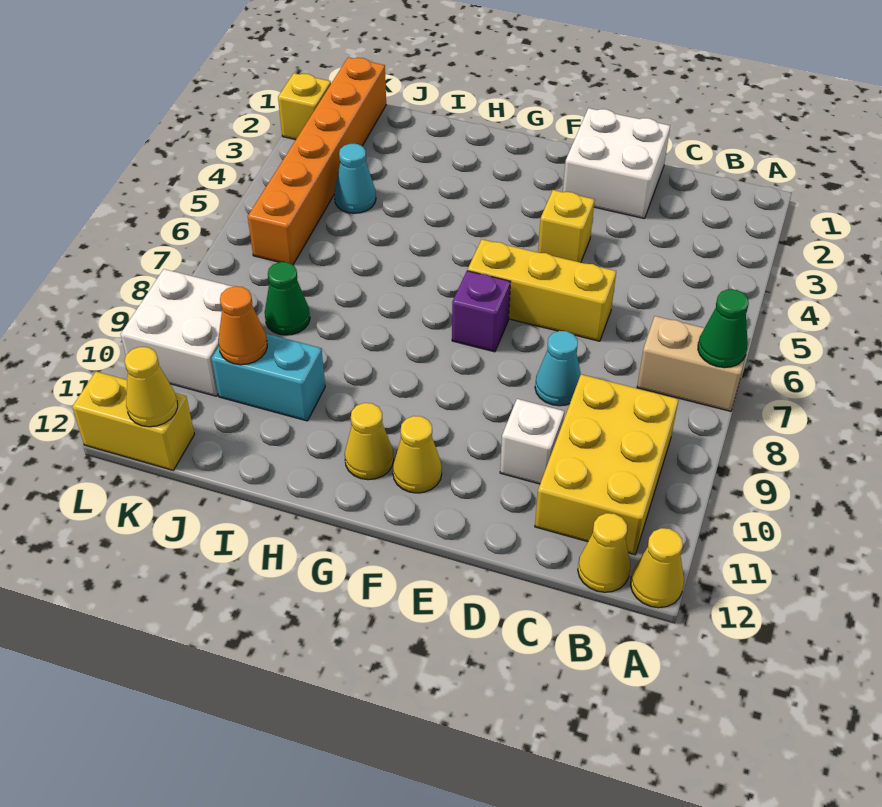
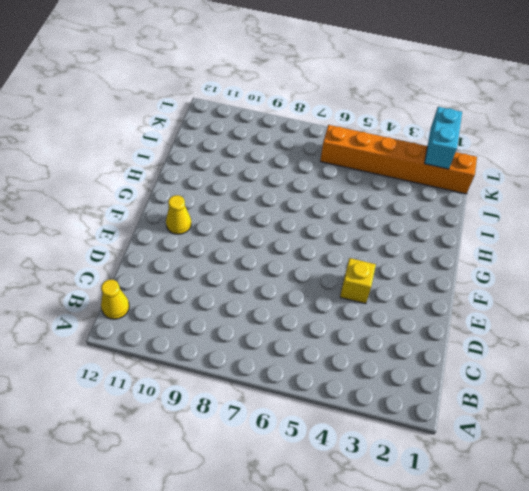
cyan brick K2:L2 level 2 -> cyan brick I10:J10 level 1
none -> tan brick A7:B7 level 1
none -> yellow cone A12 level 1
none -> yellow brick B9:C11 level 1

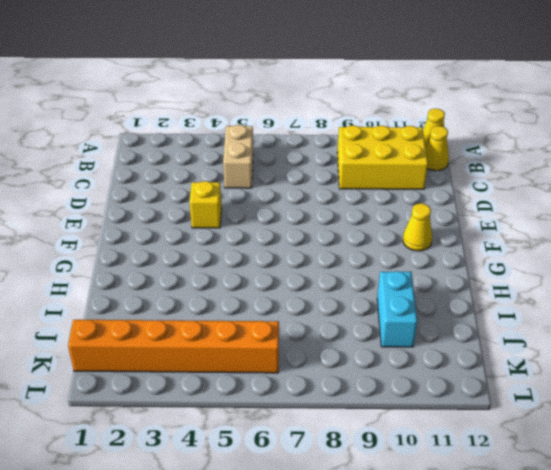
tan brick B5:C5 level 1 -> tan brick A7:B7 level 1
none -> white brick D1:E2 level 1
none -> yellow brick D6:F6 level 1
none -> cyan cone D8 level 1

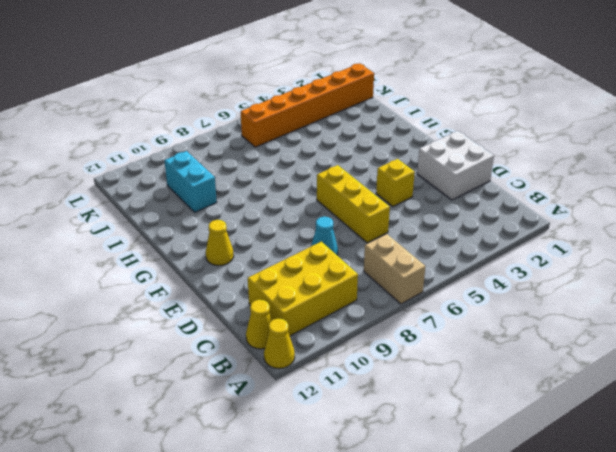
none -> white brick D10 level 1
none -> purple brick F7 level 1
none -> yellow cone G11 level 1

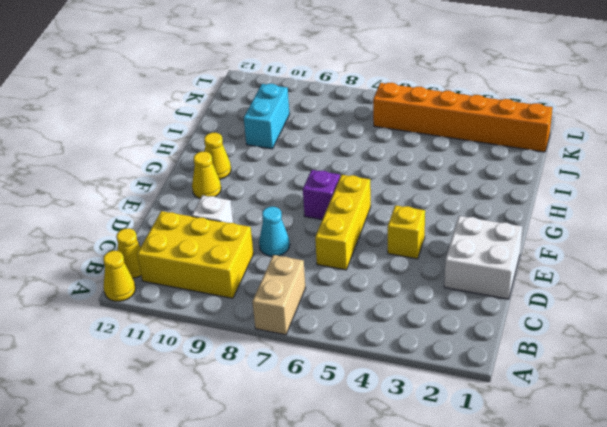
none -> cyan cone J4 level 1
none -> green cone J8 level 1
none -> white brick K9:L10 level 1

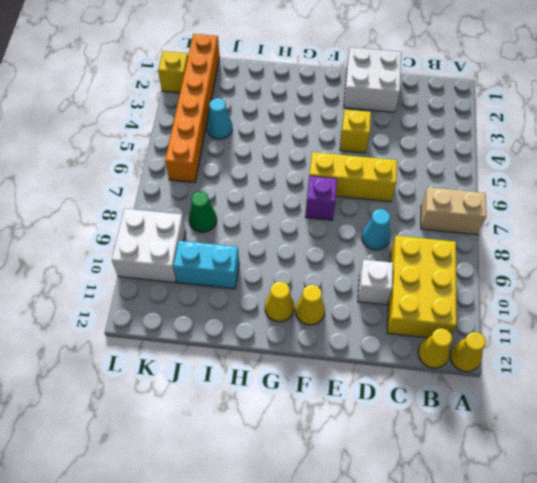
none -> yellow brick K12:L12 level 1
none -> green cone A7 level 2
none -> orange cone J10 level 2

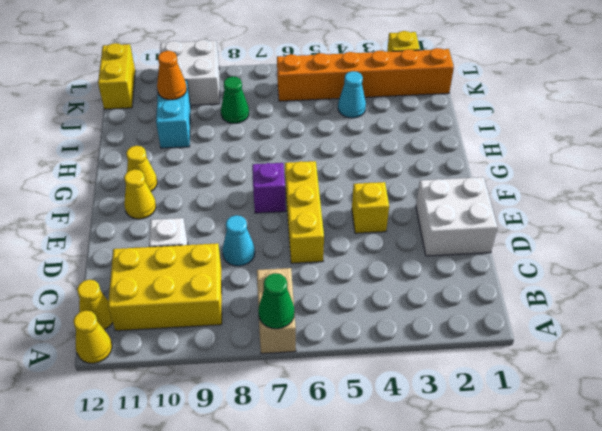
none -> yellow cone K12 level 2

